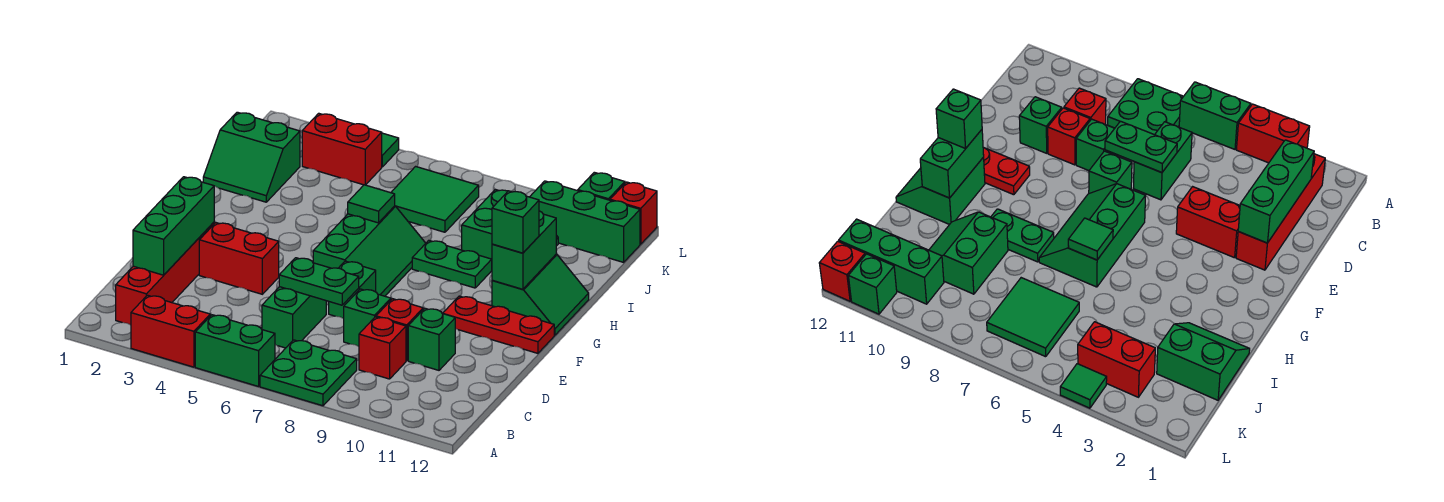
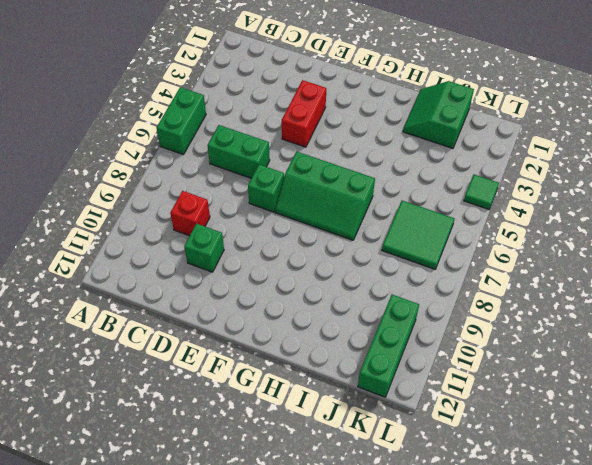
none -> red brick A3:A4 level 1
none -> green plate A7:B8 level 1
none -> red brick B2:E2 level 1

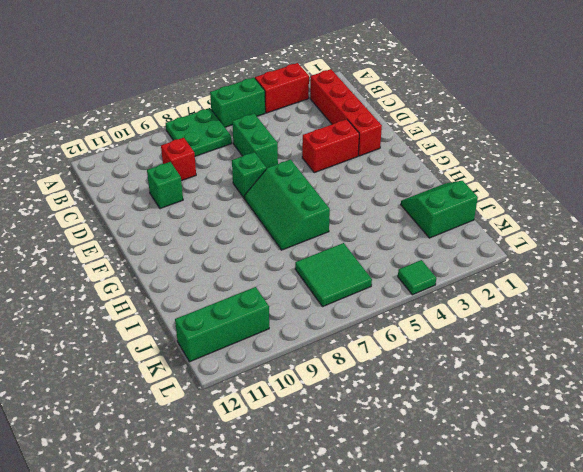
none -> green brick D8 level 1
none -> red brick D9 level 1
none -> red plate F10:F12 level 1

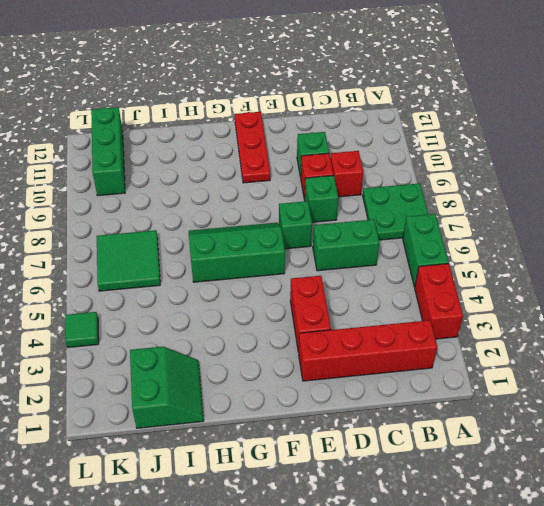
none -> green slope G11:H12 level 1 top 11
none -> green plate H8:H9 level 1
none -> green slope I9:J10 level 1 top 9

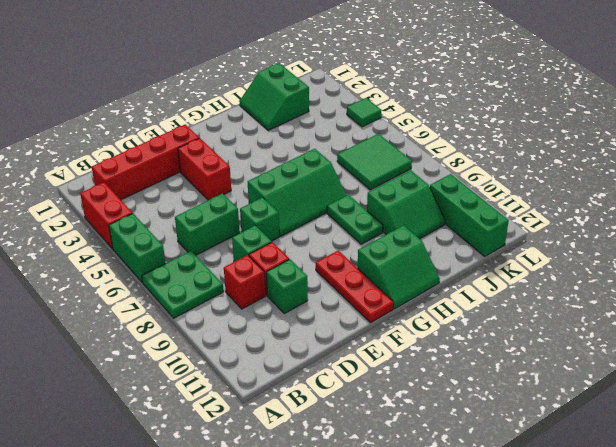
none -> red brick K3:K4 level 1
none -> green brick L11 level 1
none -> red brick L12 level 1

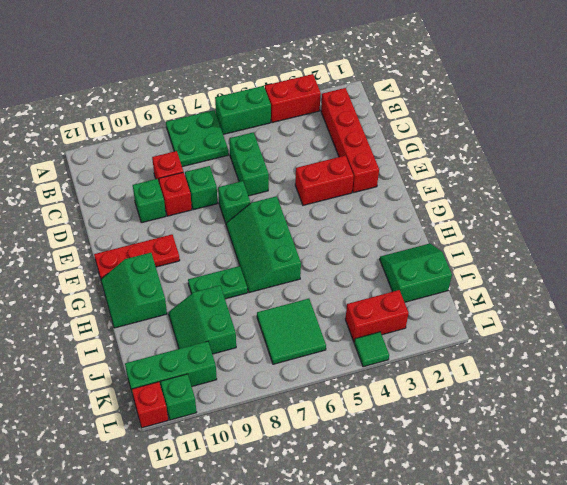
none -> green brick C2:E2 level 2
none -> green plate D6:D7 level 2
none -> green brick G11:H11 level 2

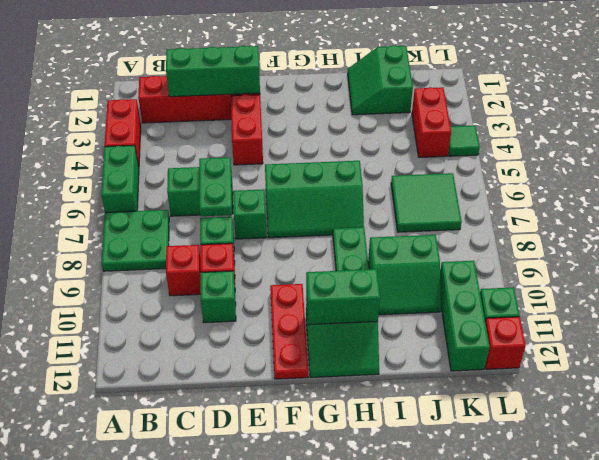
none -> green tile H6 level 2
none -> green brick G11 level 3

